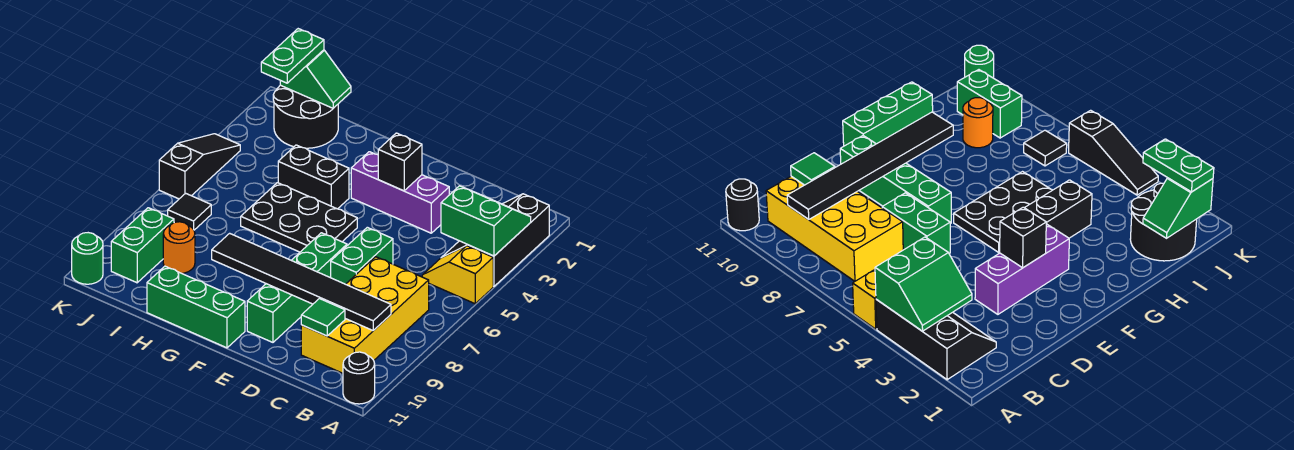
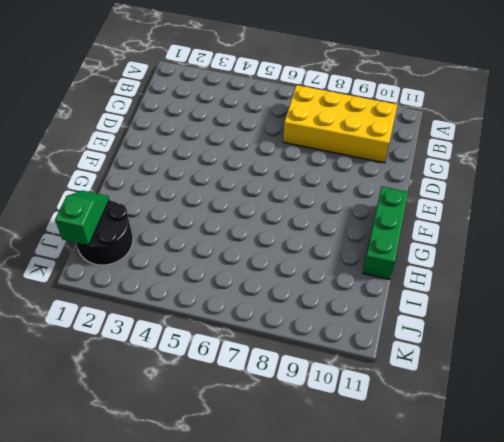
none -> black slope A2:B4 level 1 top A
none -> yellow slope A5:B5 level 1 top A
none -> black round brick A11 level 1

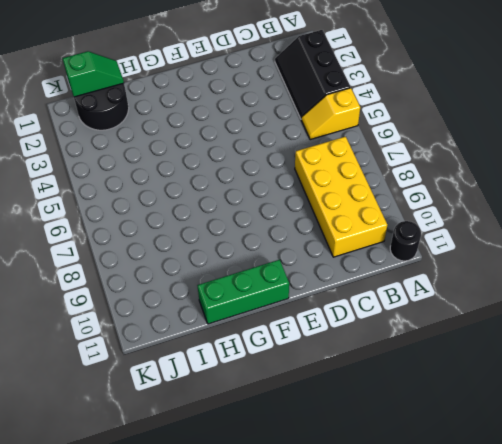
none -> purple brick D3:F3 level 1
none -> green brick D6:D7 level 1
none -> green brick E7:E10 level 1

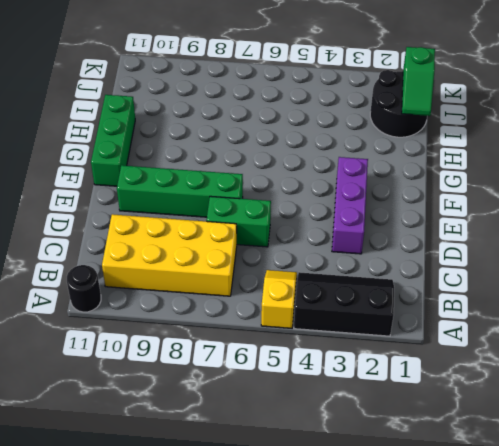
none -> black plate F5:H6 level 1
none -> black brick G4:H4 level 1
none -> orange round brick I9 level 1

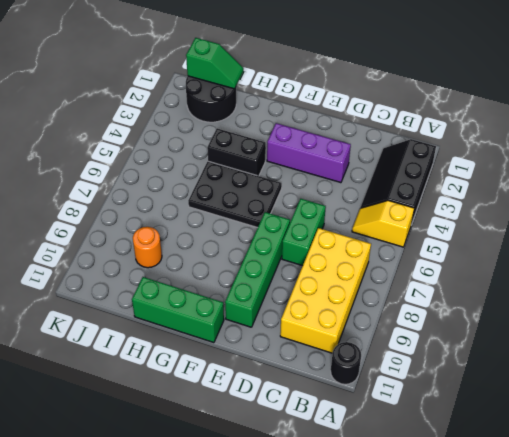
none -> black tile J7 level 1
none -> green brick J9:J10 level 1
none -> black slope K4:K6 level 1 top 6

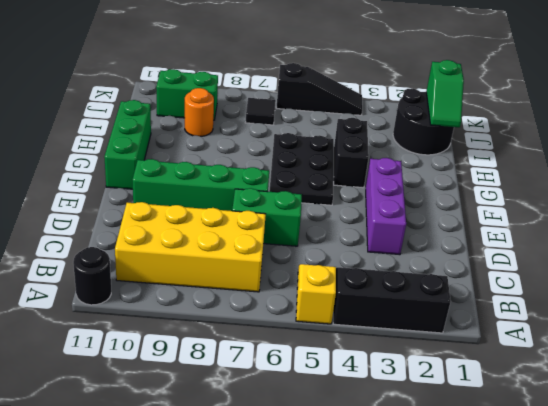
none -> green round brick K11 level 1
none -> green slope A3:B4 level 2 top 4
none -> black tile B9:G9 level 2

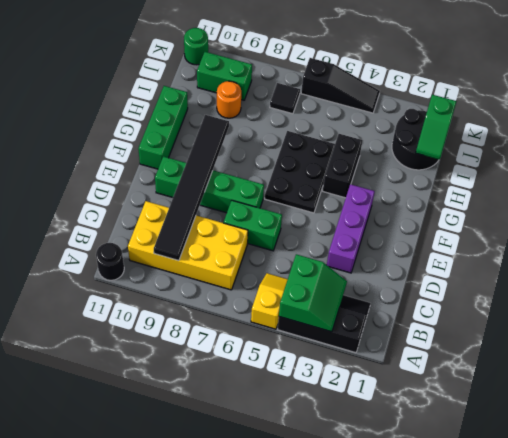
none -> green tile C10 level 2
none -> black brick E3 level 2
none -> green plate J1:J2 level 3

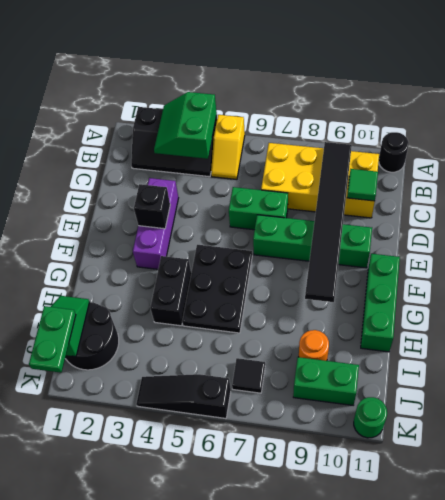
green plate J1:K1 level 3 -> green plate J1:J2 level 3

